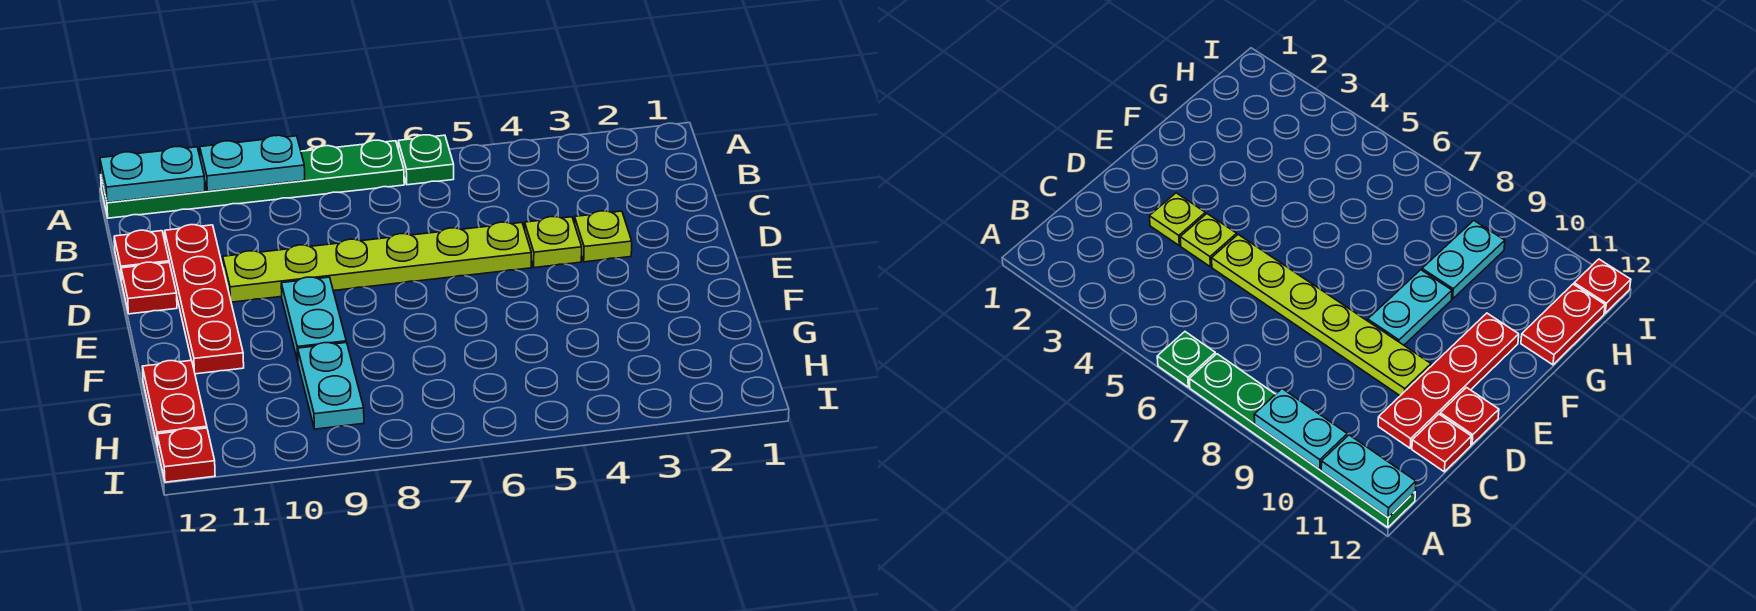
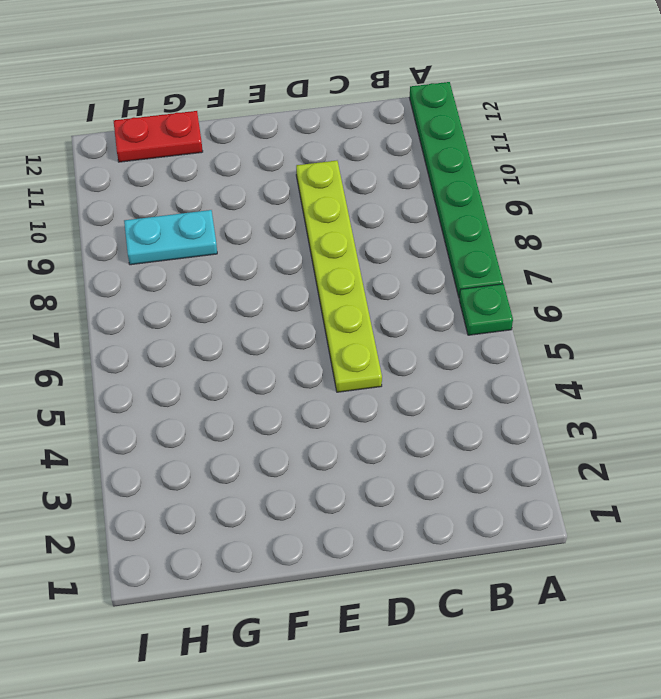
none -> red plate C11:F11 level 1
none -> red plate C12 level 1
none -> lime plate D3 level 1

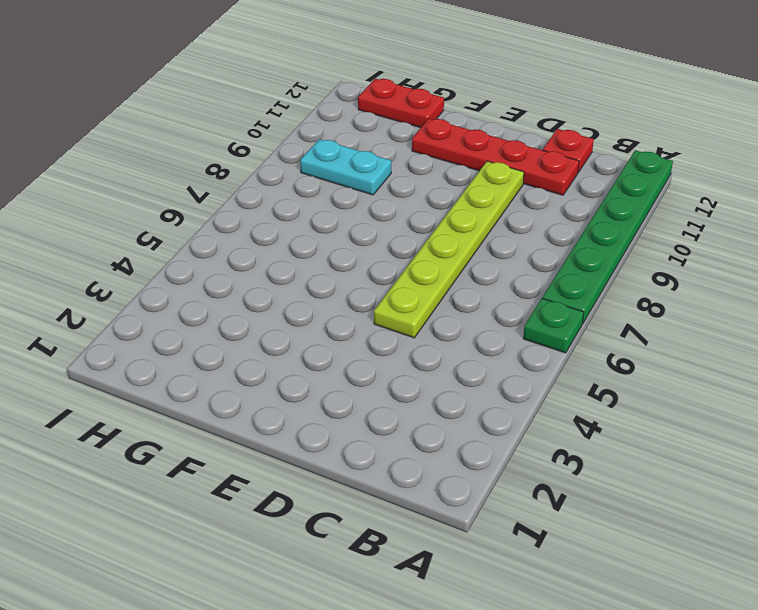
none -> lime plate D3 level 1
none -> lime plate D4 level 1
none -> red plate D12 level 1

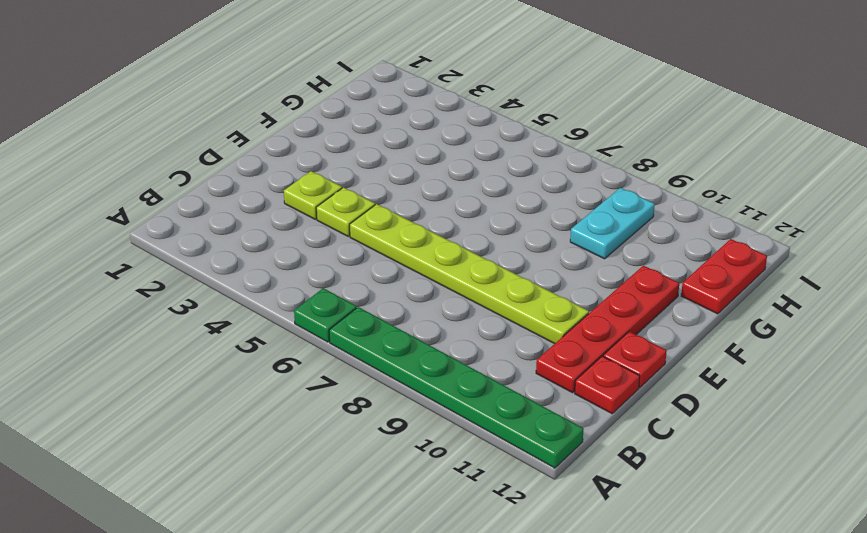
none -> cyan plate E9:F9 level 1
none -> red plate I12 level 1
none -> cyan plate A9:A10 level 2

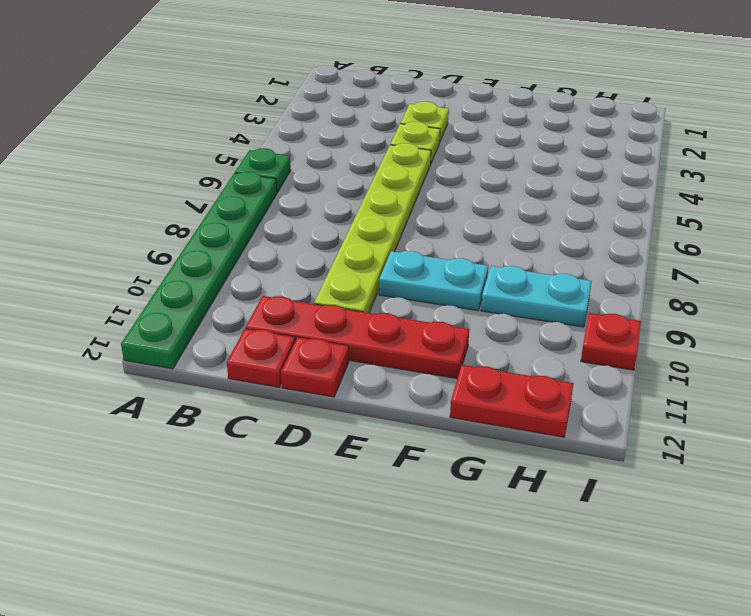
red plate I10 level 1 -> red plate I12 level 1
none -> cyan plate A9:A10 level 2
none -> cyan plate A11:A12 level 2

